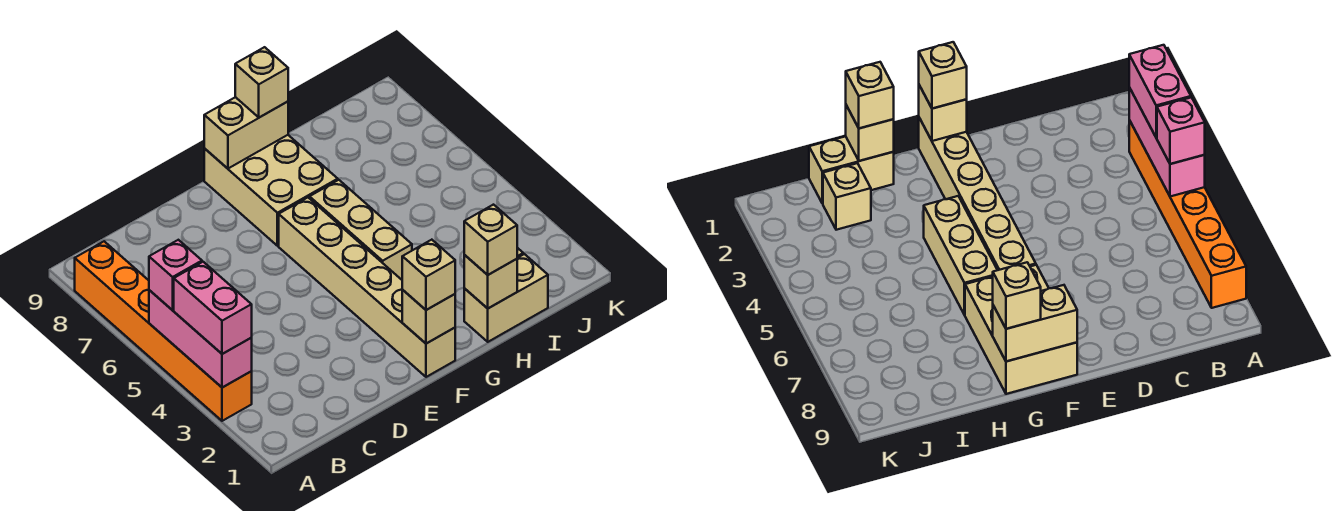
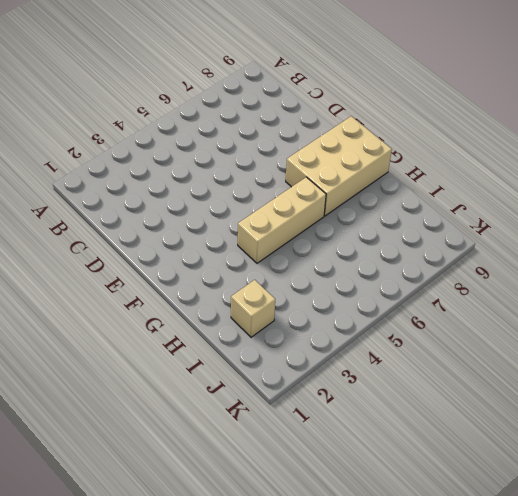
none -> orange brick A3:A8 level 1
none -> tan brick F1:F6 level 1
none -> tan brick H1:I1 level 1

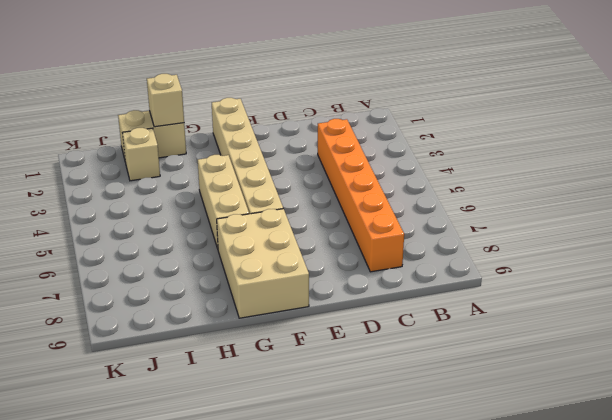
orange brick C3:C8 level 1 -> orange brick A3:A8 level 1
none -> pink brick A3:A5 level 2
none -> tan brick F1 level 2
none -> tan brick F9:G9 level 2

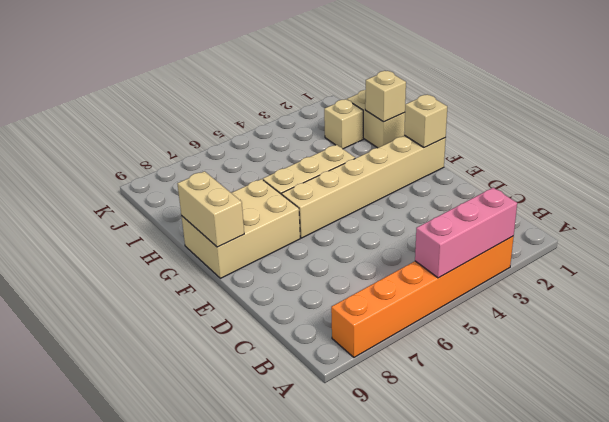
none -> pink brick A3:A4 level 3
none -> pink brick A5 level 3
none -> tan brick F1 level 3

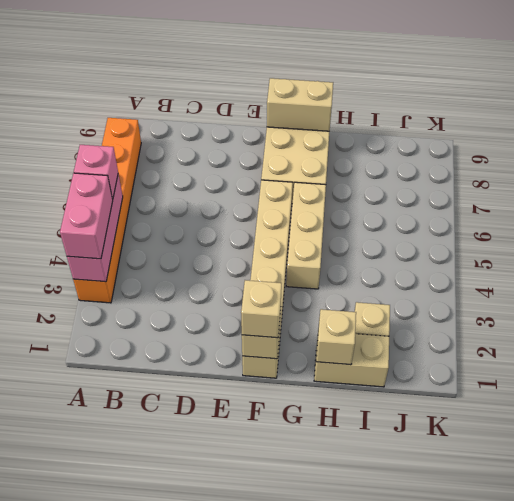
none -> tan brick G9 level 3
none -> tan brick H1 level 3

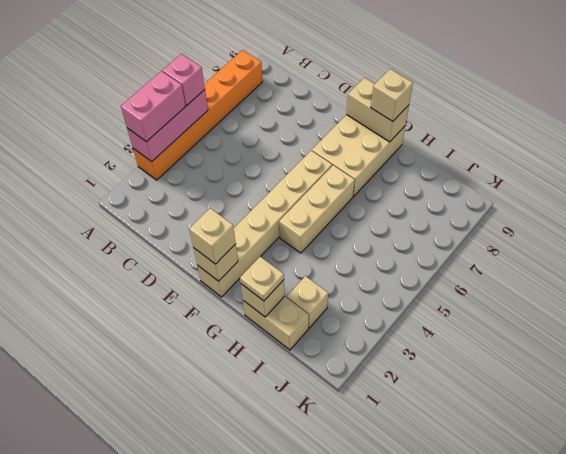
tan plate H1 level 3 -> tan brick H1 level 3

